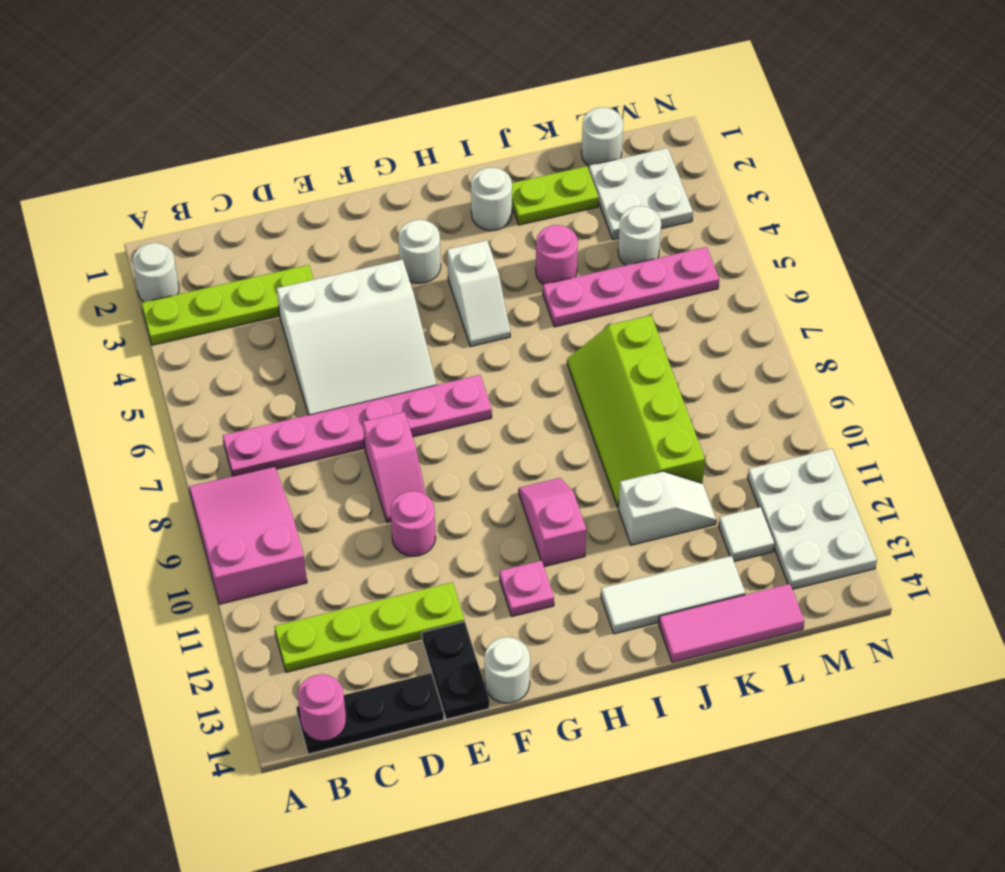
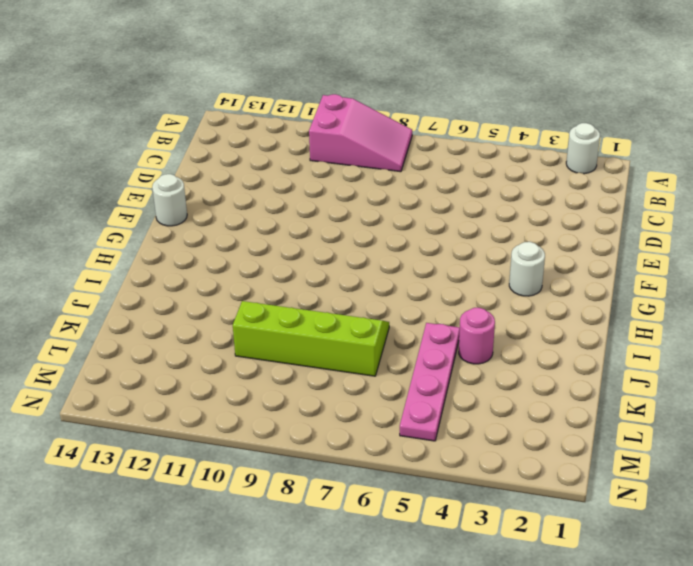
none -> lime plate A3:D3 level 1
none -> pink plate B7:G7 level 1
none -> lime plate B12:E12 level 1

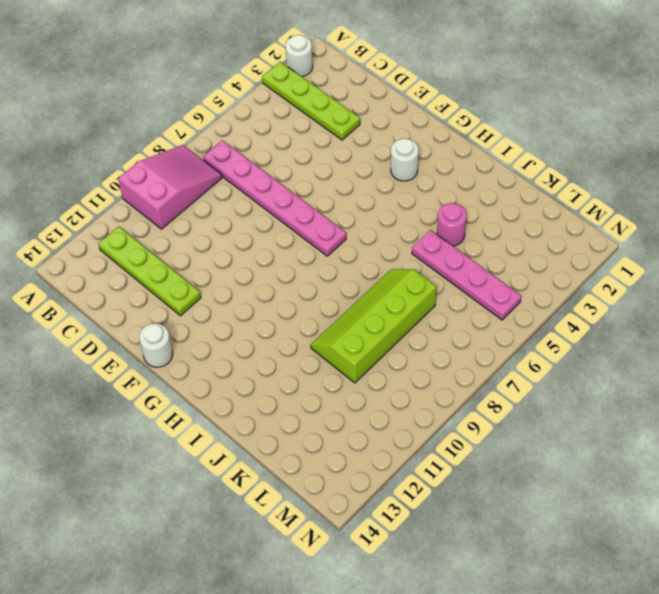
none -> black plate B14:D14 level 1
none -> white slope D4:F6 level 1 top 4
none -> pink slope E8:E9 level 1 top 8

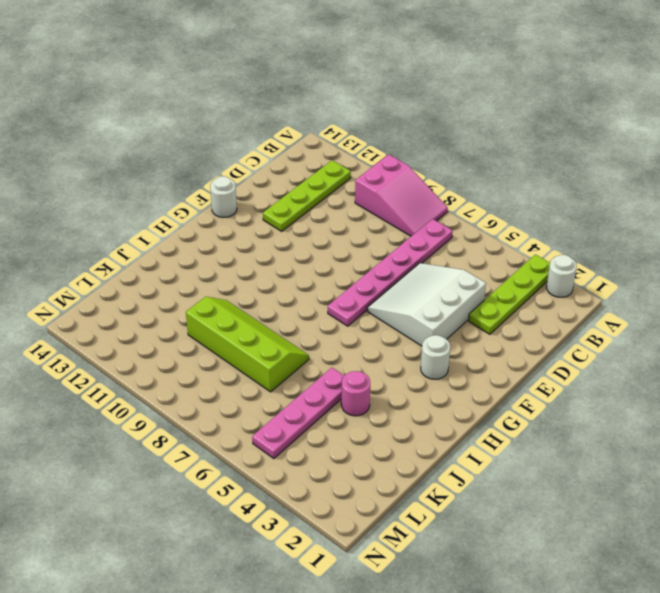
none -> black plate B14:D14 level 1
none -> pink slope E8:E9 level 1 top 8
none -> pink round brick E10 level 1

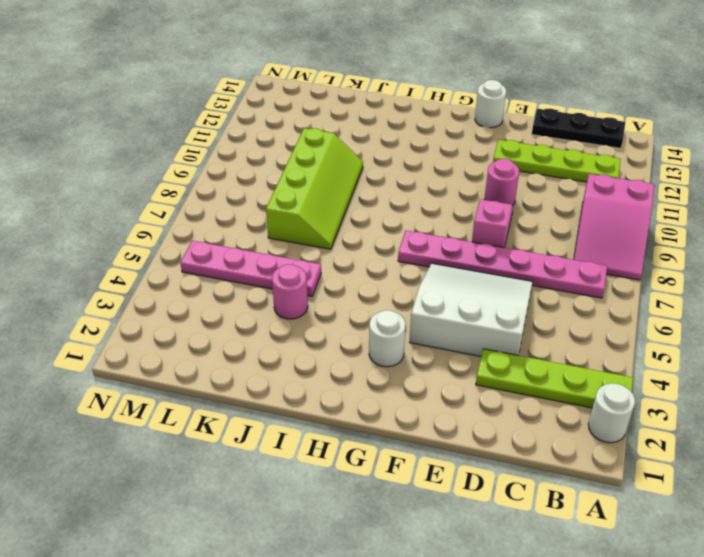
none -> black plate E13:E14 level 1
none -> pink plate G12 level 1
none -> white slope H4:H5 level 1 top 4

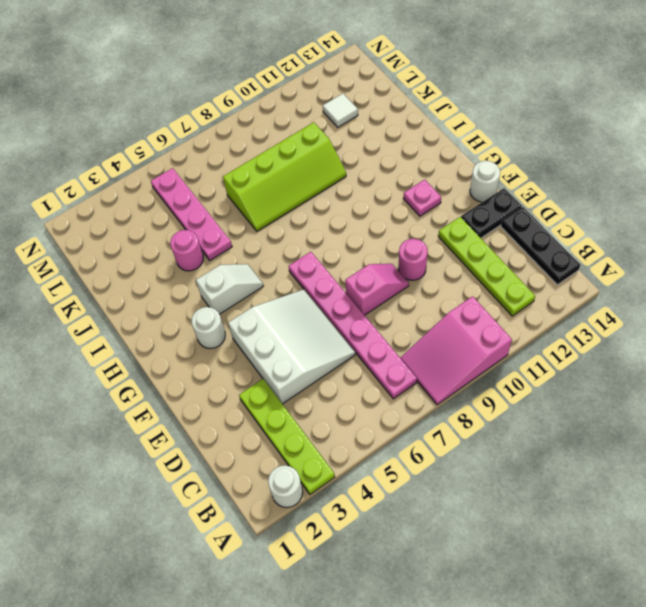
none -> pink slope H10:H11 level 1 top 11
none -> white round brick I2 level 1
none -> white tile I13:K13 level 1

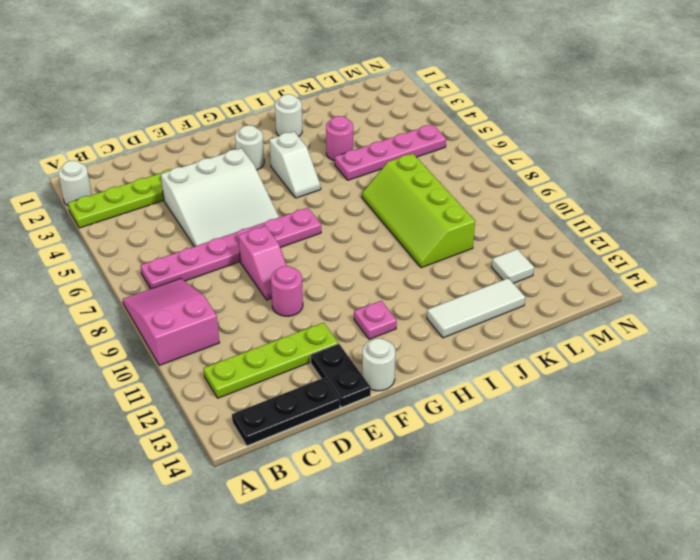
none -> pink slope H10:H11 level 1 top 11
none -> lime plate J2:K2 level 1
none -> white slope J11:K11 level 1 top J

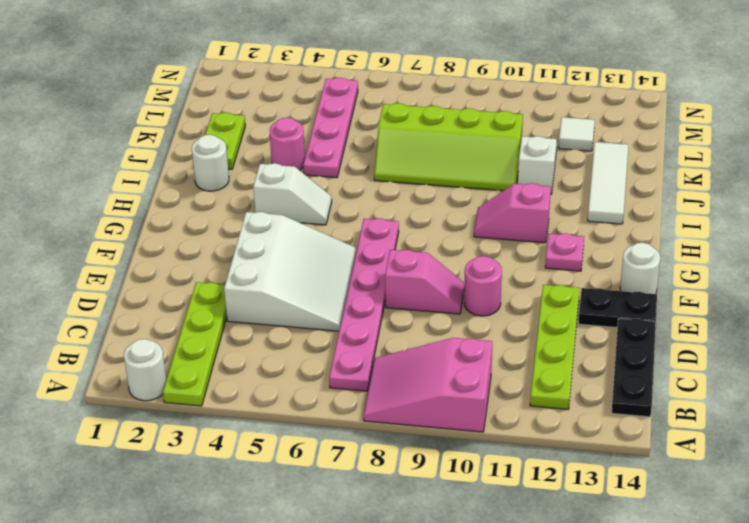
none -> white round brick G3 level 1
none -> pink tile J14:L14 level 1
none -> white round brick L1 level 1

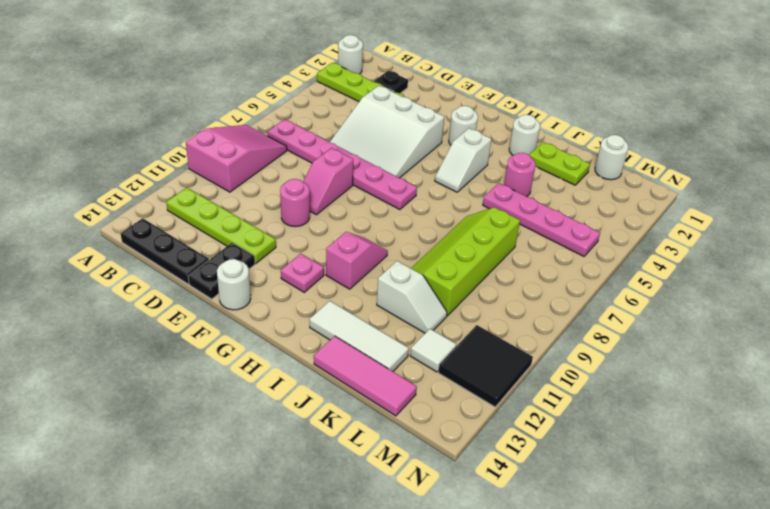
black plate C2 level 1 -> none
black tile M11:N12 level 1 -> white plate M11:N13 level 1
none -> white plate L2:M3 level 1
none -> white round brick L4 level 1
none -> pink round brick B14 level 2

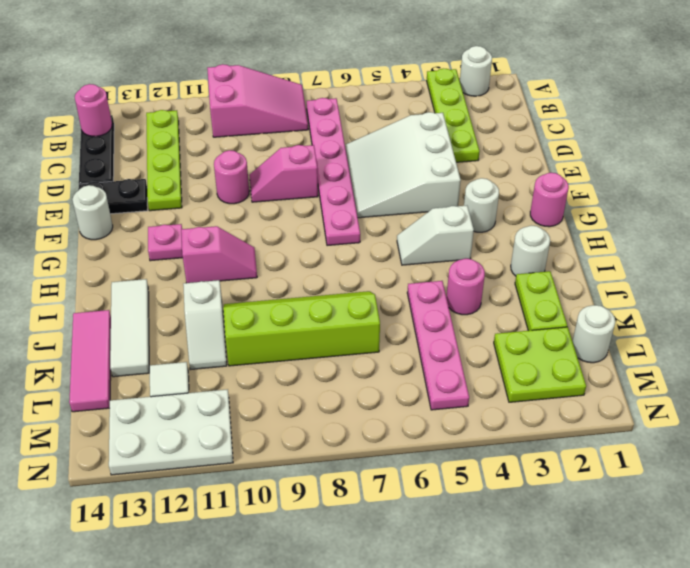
pink round brick G1 level 1 -> none
lime plate L2:M3 level 1 -> white plate L2:M3 level 1
none -> white round brick L4 level 1

